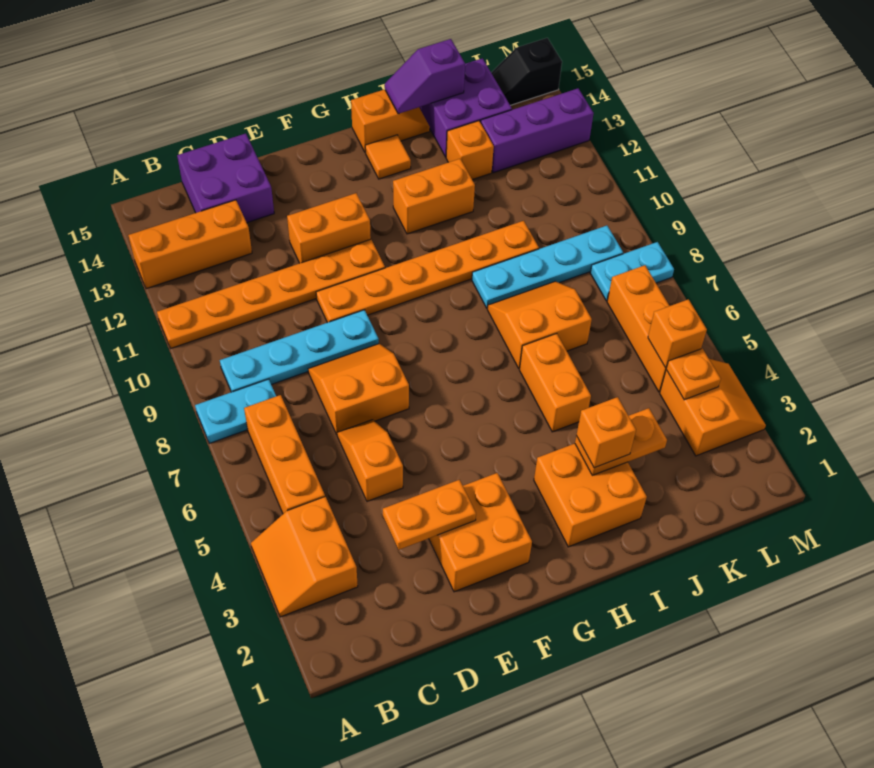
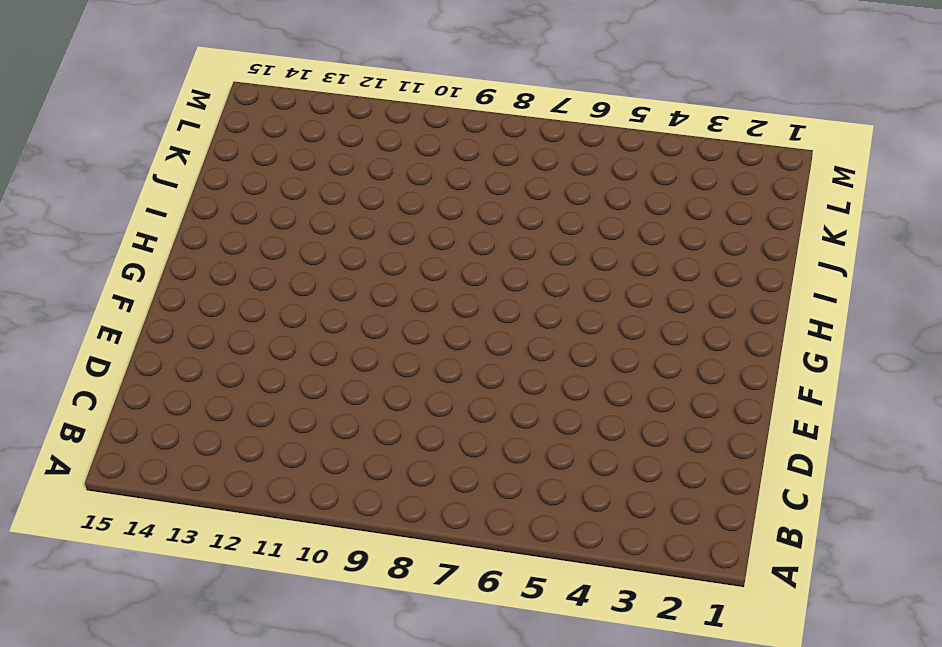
none -> orange slope A3:B4 level 1 top B
none -> cyan plate A8:B8 level 1
none -> orange plate A11:F11 level 1
none -> orange brick A13:C13 level 1

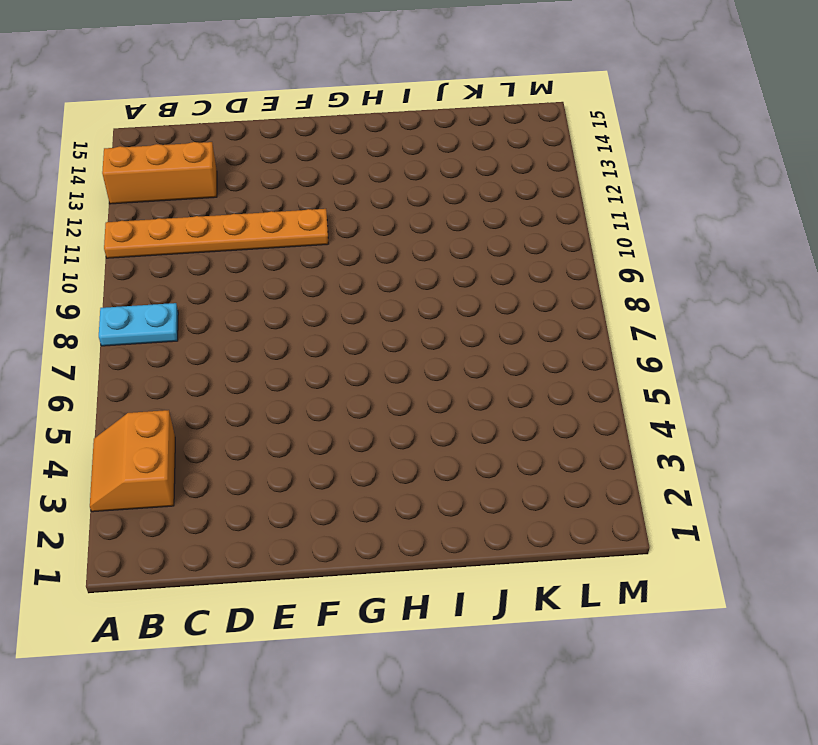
none -> orange brick B5:B7 level 1
none -> cyan plate B9:E9 level 1
none -> purple brick C14:D15 level 1
none -> orange slope D5:D6 level 1 top 5

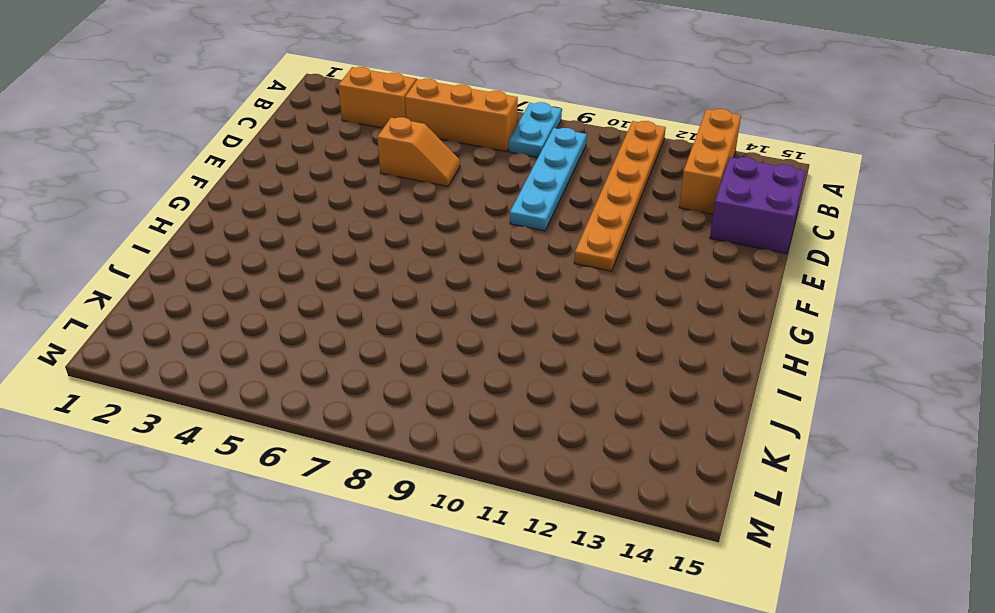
none -> orange slope D7:E8 level 1 top 7
none -> orange brick E2:F3 level 1
none -> orange plate E10:J10 level 1
none -> orange brick E12:F12 level 1

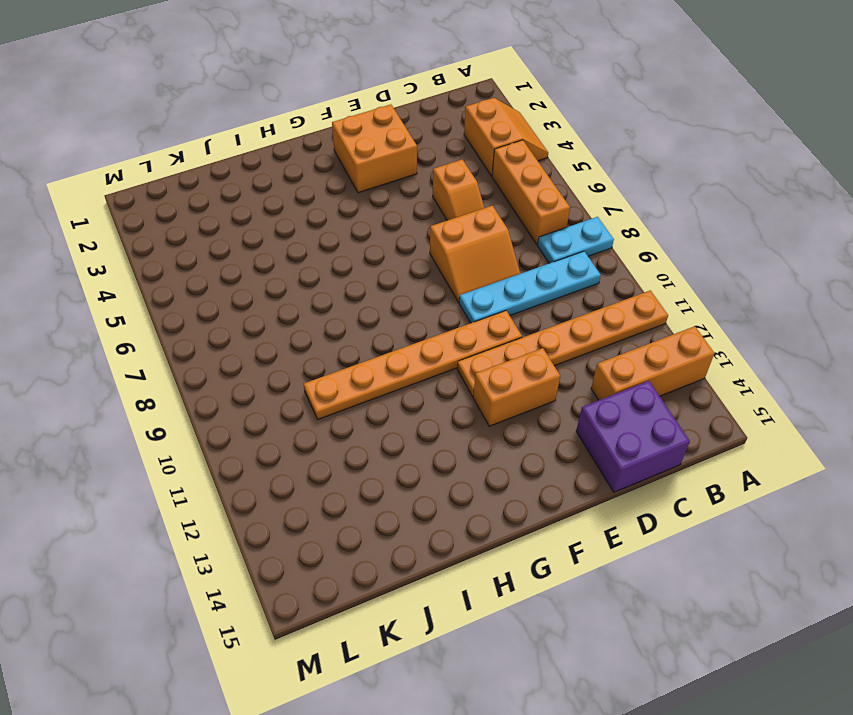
none -> orange brick H2:I3 level 1
none -> orange brick H12:I12 level 1
none -> orange tile H14 level 1
none -> orange slope H15:I15 level 1 top H

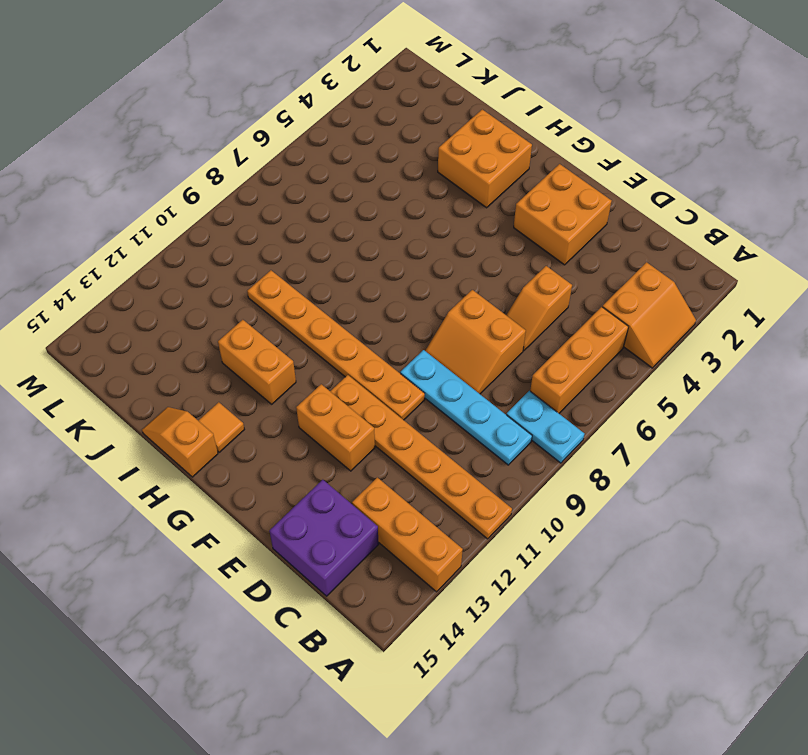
none -> orange brick I5:I6 level 1
none -> orange slope I7:J8 level 1 top 7
none -> cyan plate I9:L9 level 1
none -> orange brick J13 level 1

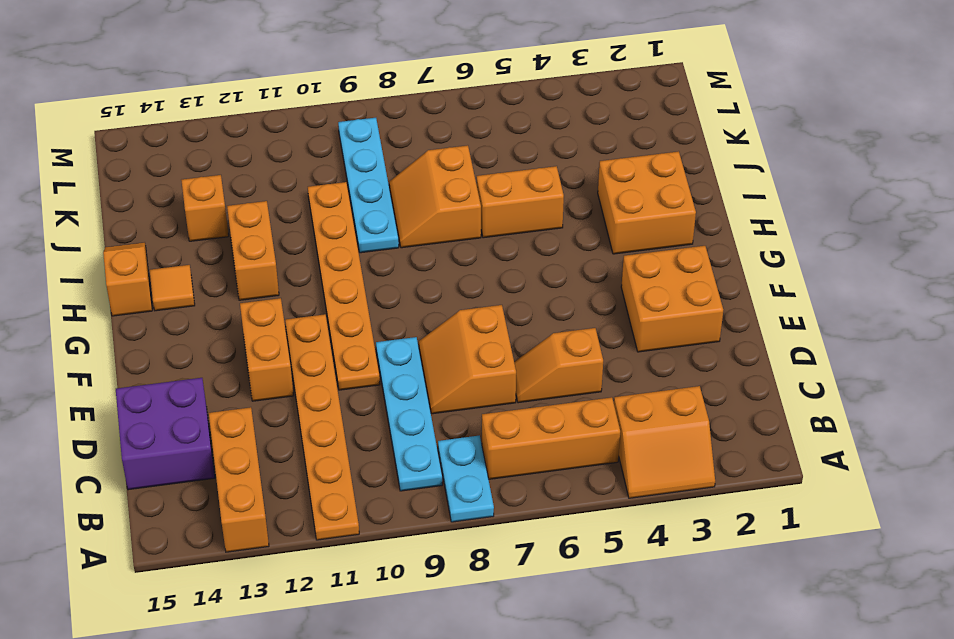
none -> purple brick J14:K15 level 1
none -> purple brick K13:M13 level 1
none -> orange slope L3:M4 level 1 top L
none -> orange brick L5:L7 level 1

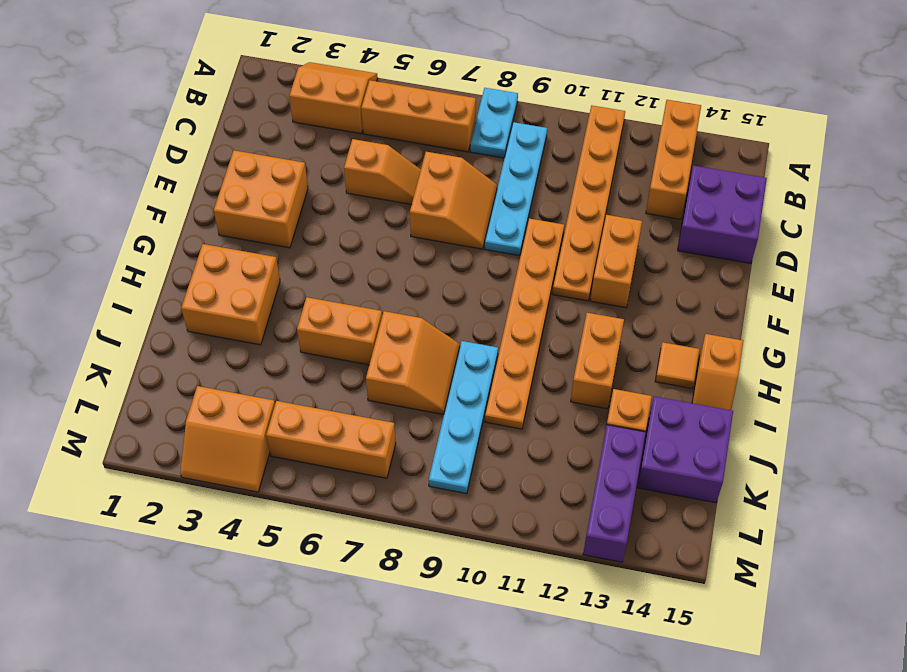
none -> cyan plate L8:M8 level 1
none -> black slope L15:M15 level 1 top M
none -> orange plate D3:E3 level 2
none -> orange plate I3:J3 level 2

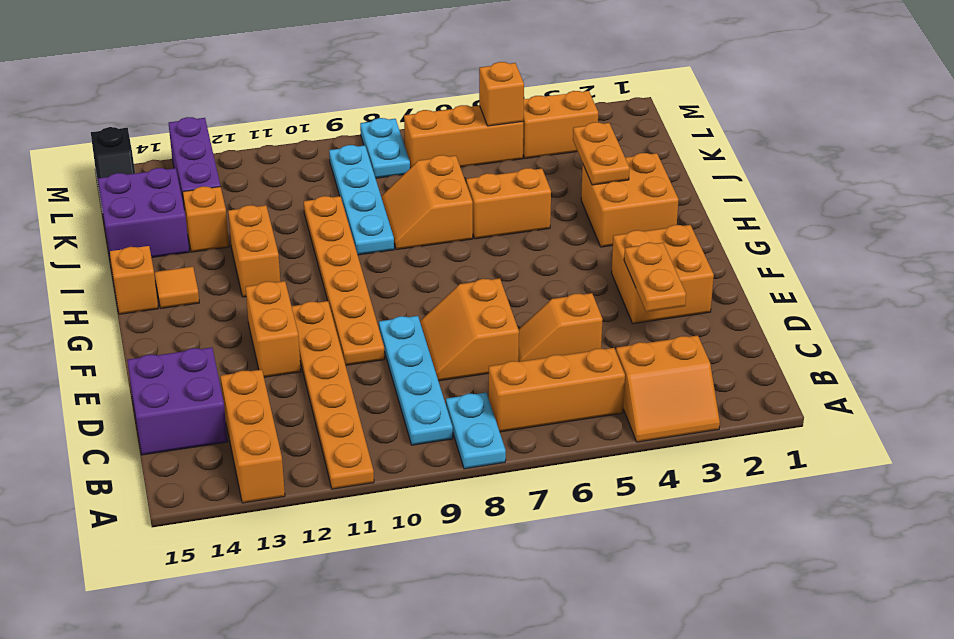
none -> purple slope I15:J15 level 2 top J
none -> orange plate L4 level 2
none -> orange brick I3 level 3

